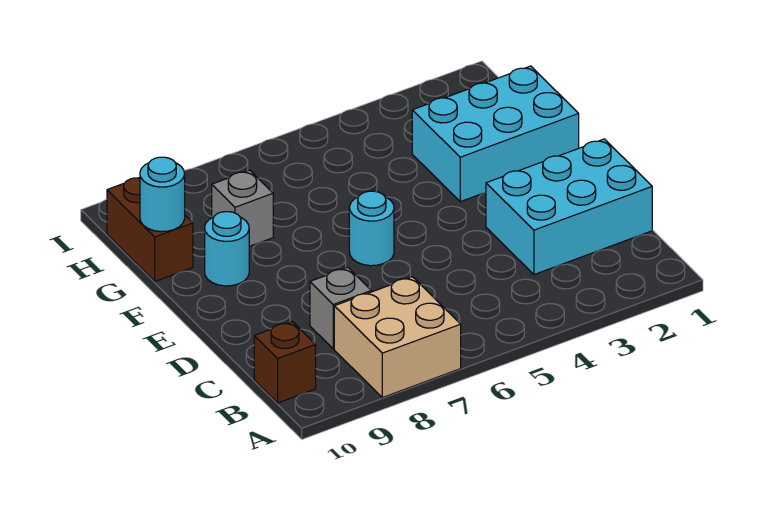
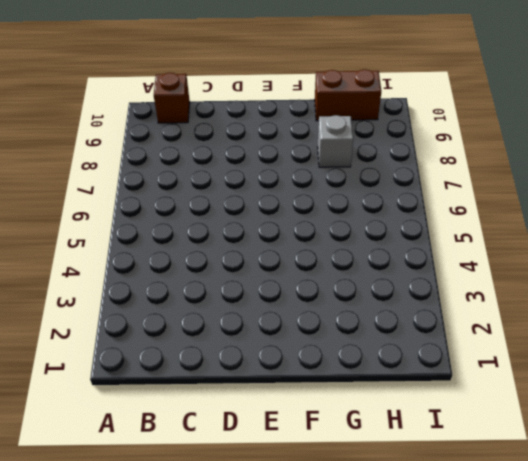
none -> tan brick A7:B8 level 1
none -> cyan brick C1:D3 level 1

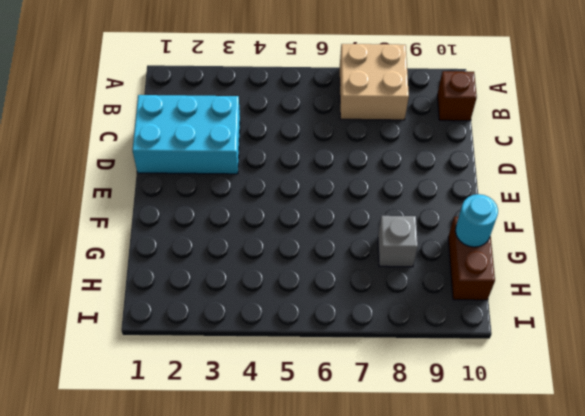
none -> grey brick C8 level 1
none -> cyan round brick E6 level 1

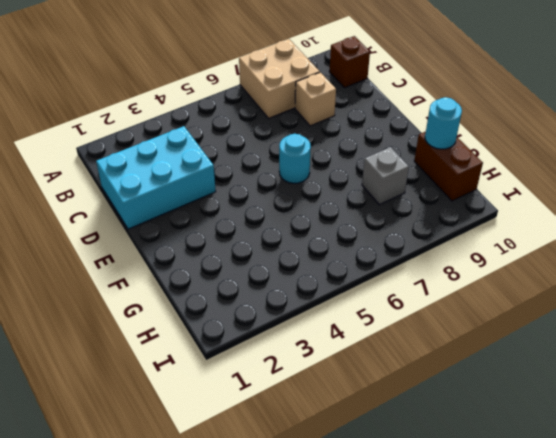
tan brick C8 level 1 -> grey brick C8 level 1
none -> cyan brick F1:G3 level 1
none -> cyan round brick F9 level 1

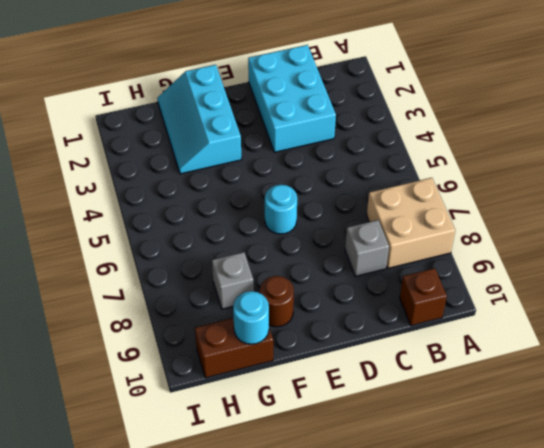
cyan slope F1:G3 level 1 top F -> cyan brick F1:G3 level 1
brown round brick F9 level 1 -> cyan round brick F9 level 1

